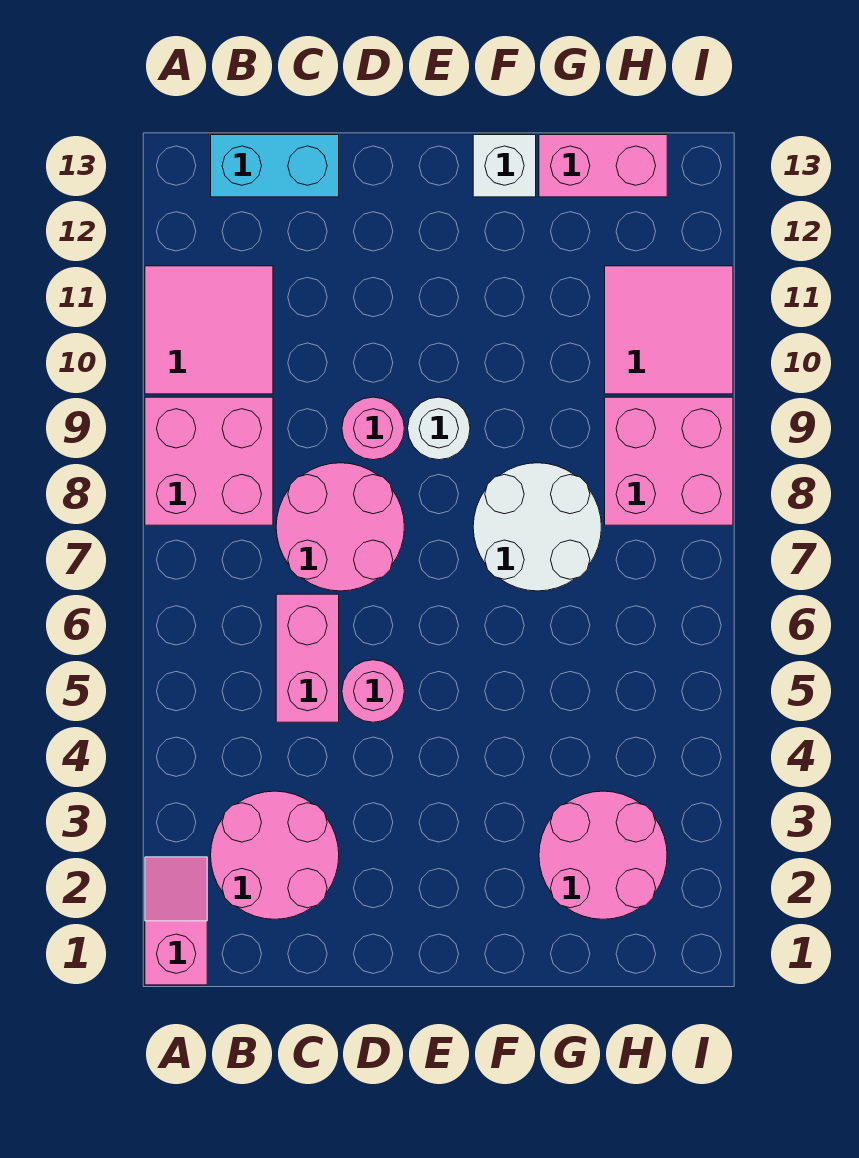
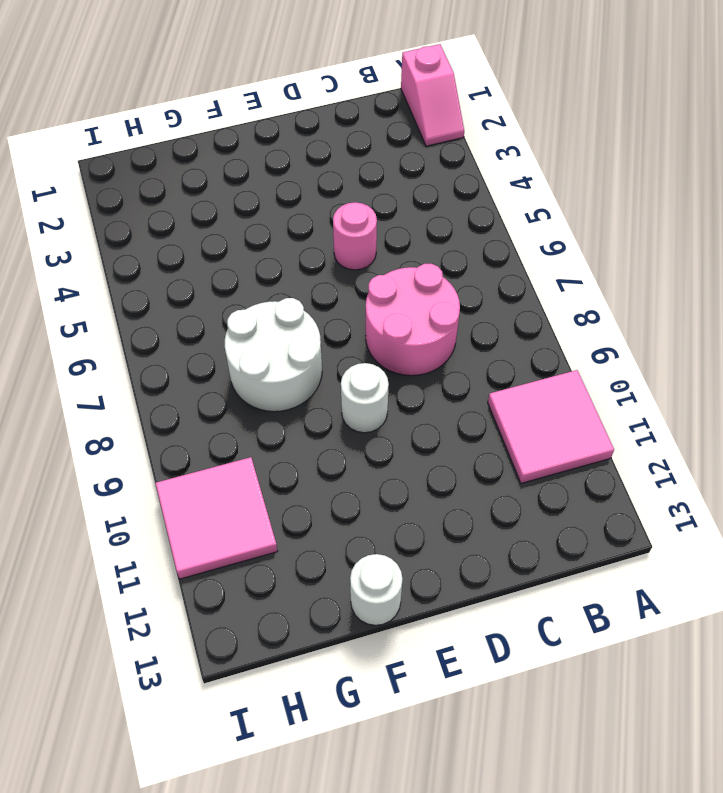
white round brick F13 level 1 -> white brick F13 level 1
none -> pink brick A8:B9 level 1
none -> pink round brick B2:C3 level 1
none -> cyan brick B13:C13 level 1

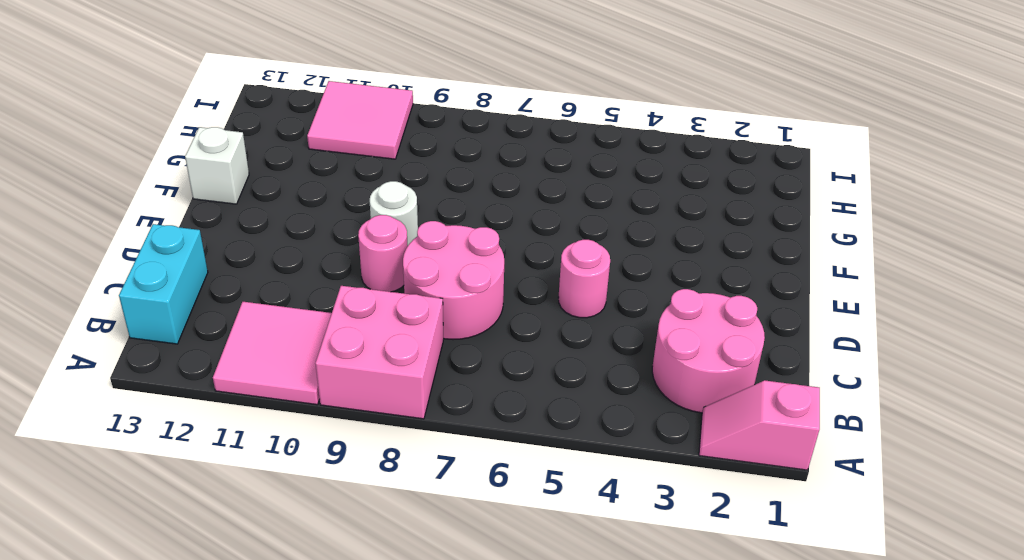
none -> pink brick C5:C6 level 1
none -> white round brick F7:G8 level 1
none -> pink round brick G2:H3 level 1

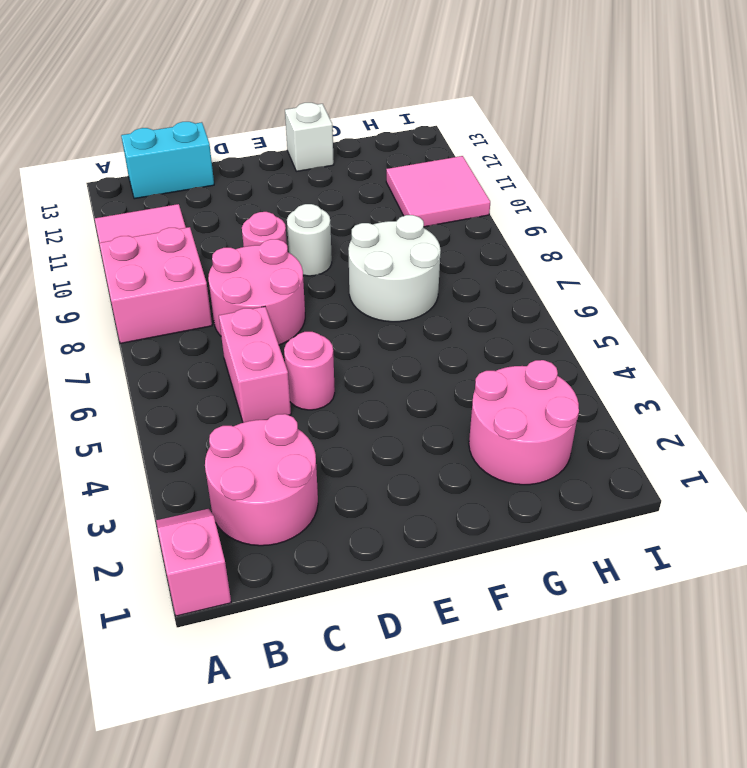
none -> pink brick G13:H13 level 1
none -> pink brick H8:I9 level 1

